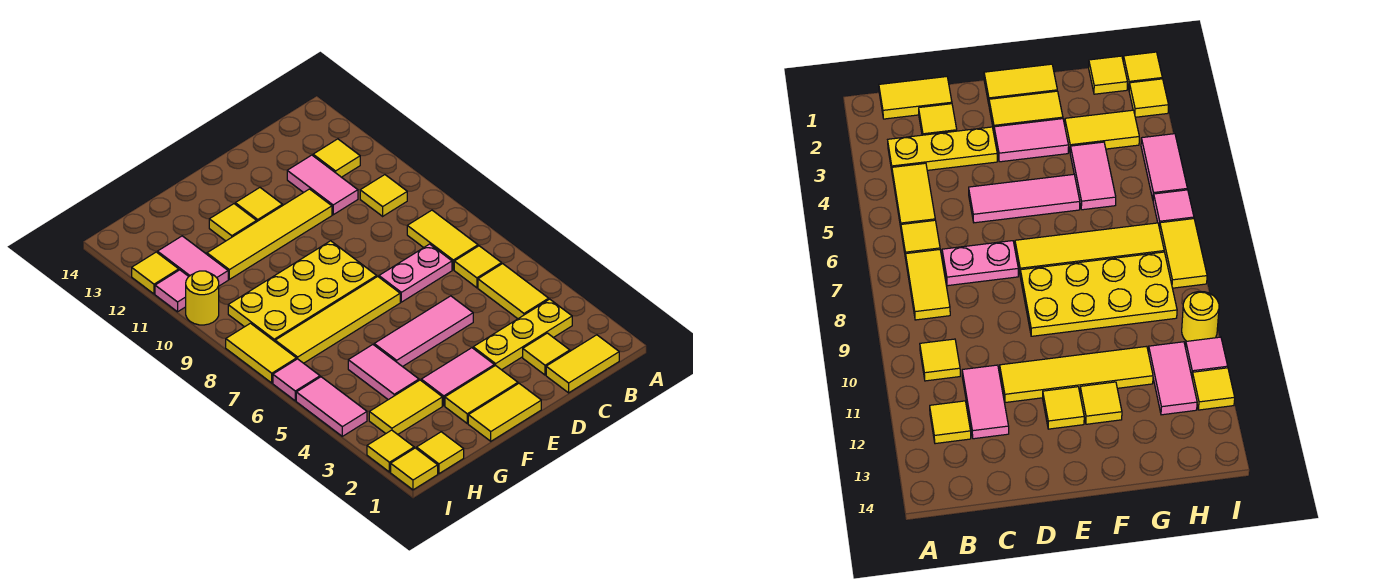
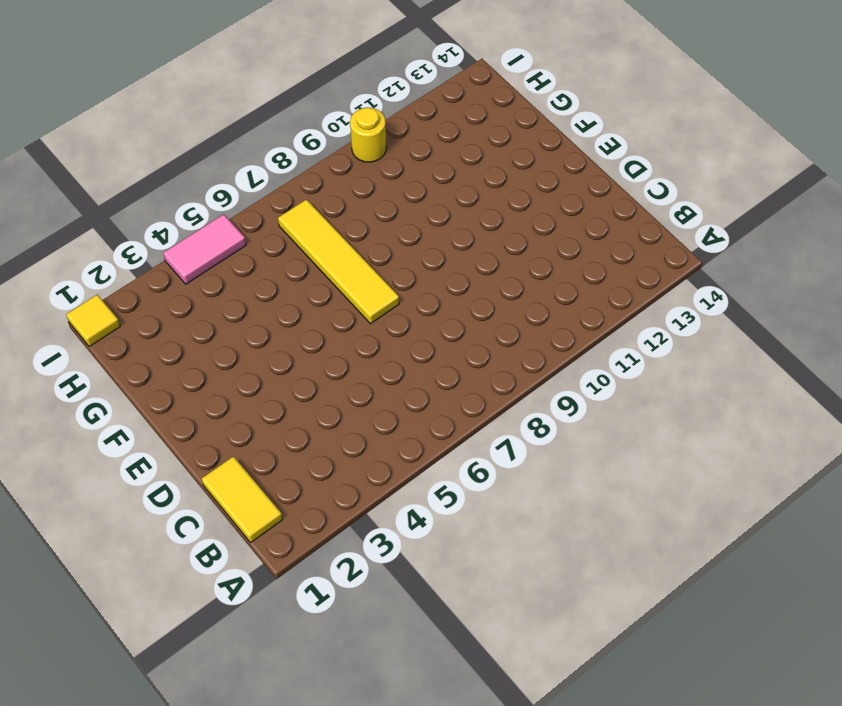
none -> yellow plate B3:D3 level 1
none -> yellow tile B4:B5 level 1
none -> yellow tile B6 level 1
none -> yellow tile B7:B8 level 1

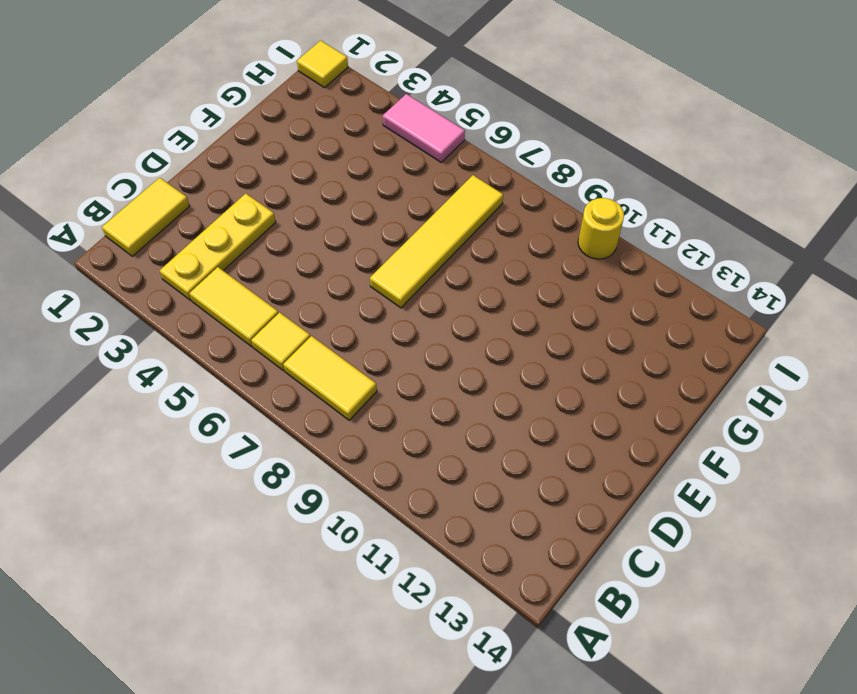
none -> yellow tile B10 level 1
none -> yellow tile B12 level 1
none -> yellow tile C2 level 1
none -> pink plate C7:D7 level 1

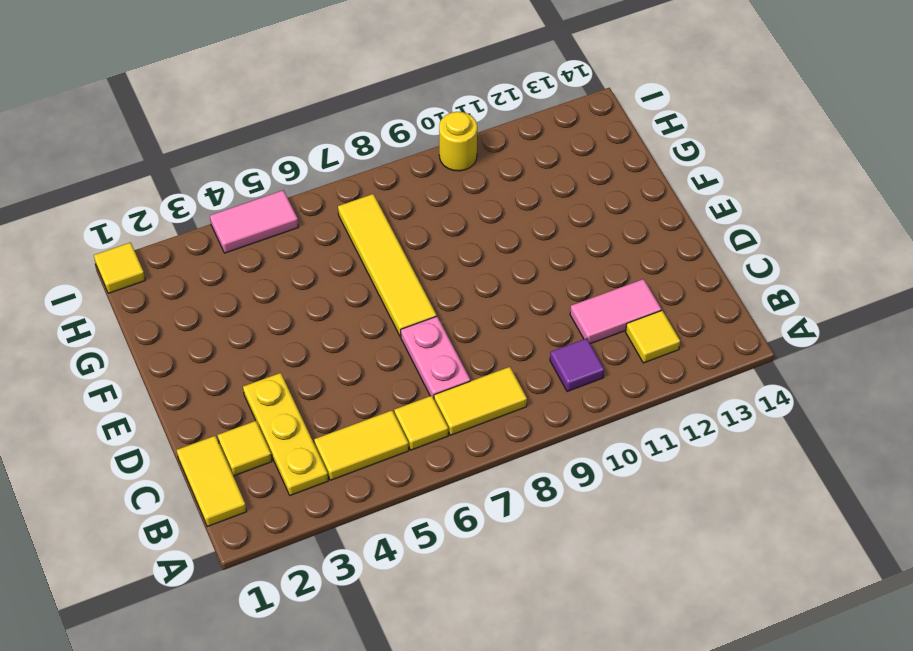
purple tile B10 level 1 -> yellow tile B10 level 1
none -> pink tile D5:F5 level 1
none -> yellow tile D11:G11 level 1
none -> yellow tile E1:F1 level 1
none -> yellow tile E2:F2 level 1

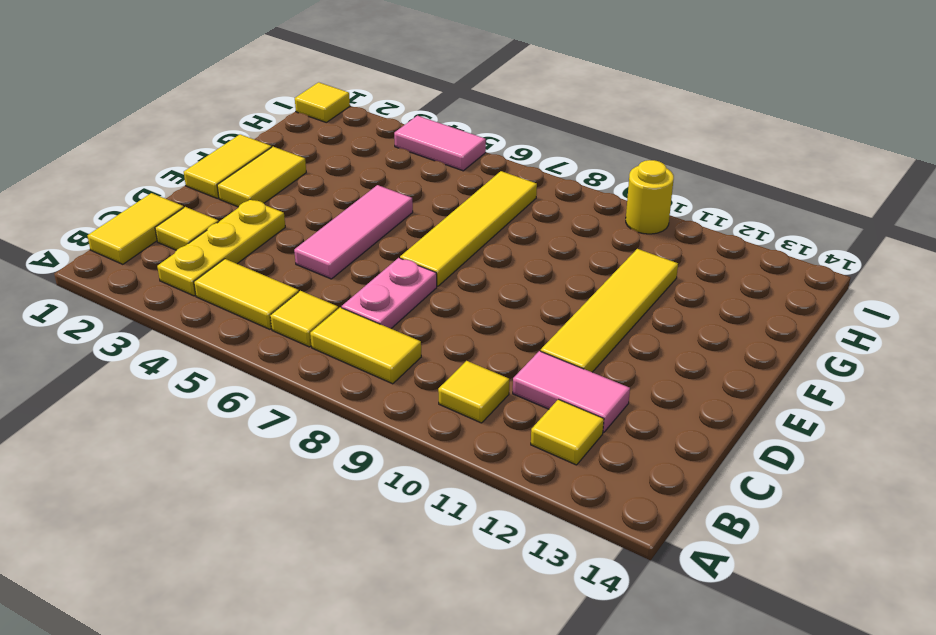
none -> pink tile E3:F3 level 1
none -> yellow plate E8:H9 level 1
none -> yellow tile E12 level 1
none -> yellow tile F12 level 1

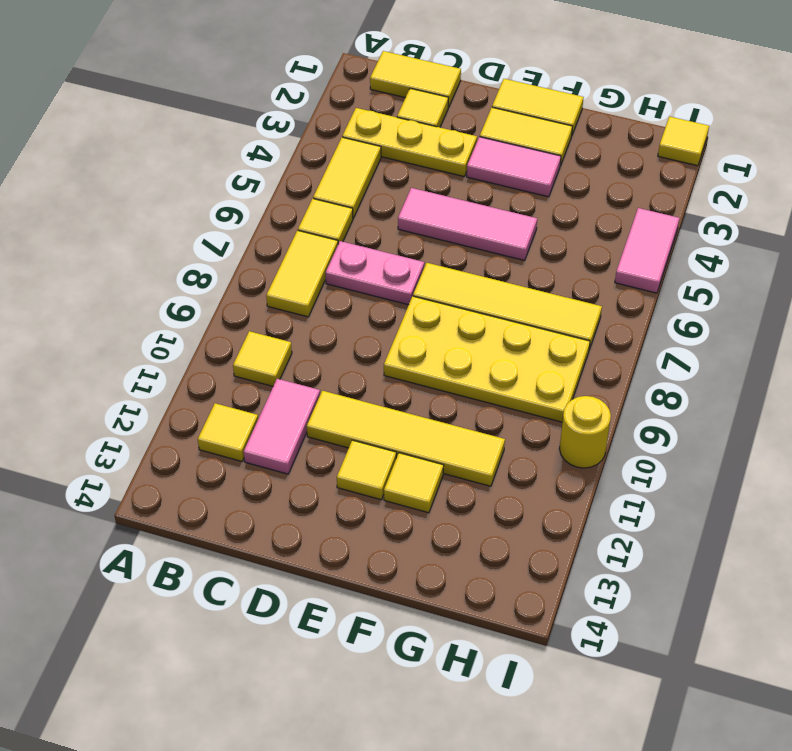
none -> yellow tile G3:H3 level 1
none -> pink tile G4:G5 level 1
none -> yellow tile H1 level 1
none -> pink tile H11:H12 level 1

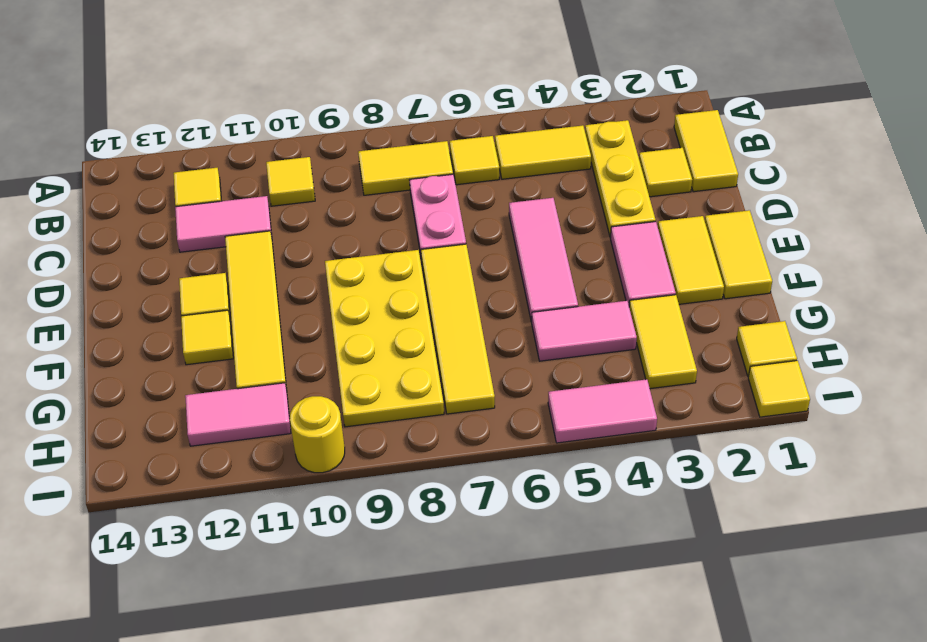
none -> yellow tile I2 level 1
none -> pink tile I6 level 1
none -> yellow tile I7:I8 level 1
none -> pink tile I11 level 1

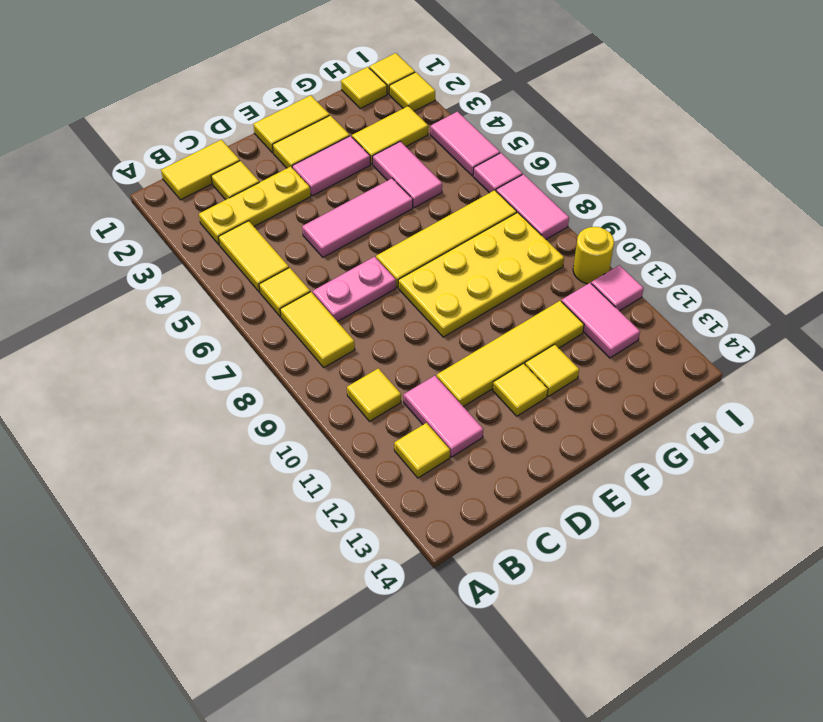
pink tile I7:I8 level 1 -> yellow tile I7:I8 level 1
none -> yellow tile I12 level 1

